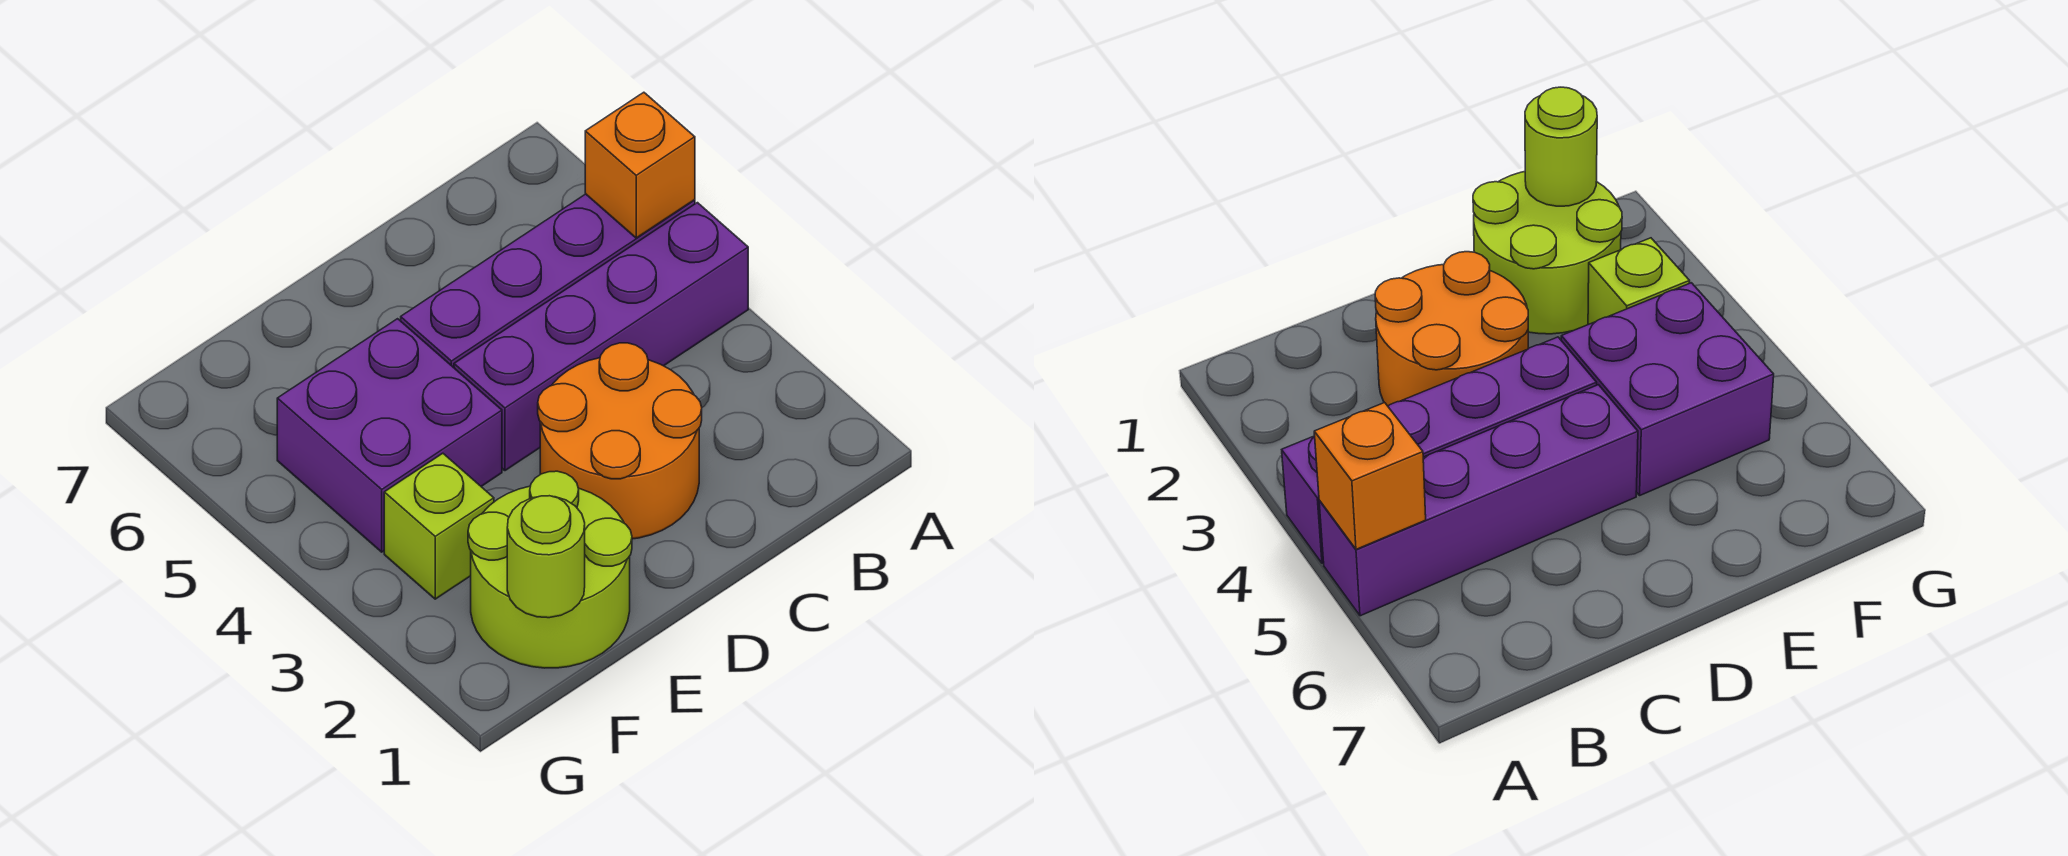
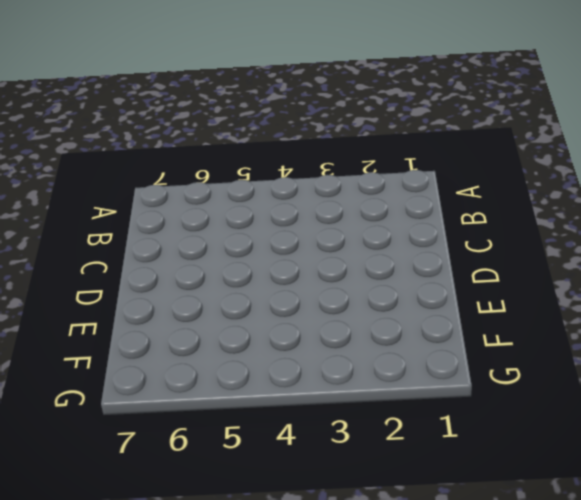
none -> purple brick A4:D4 level 1
none -> purple brick A5:D5 level 1

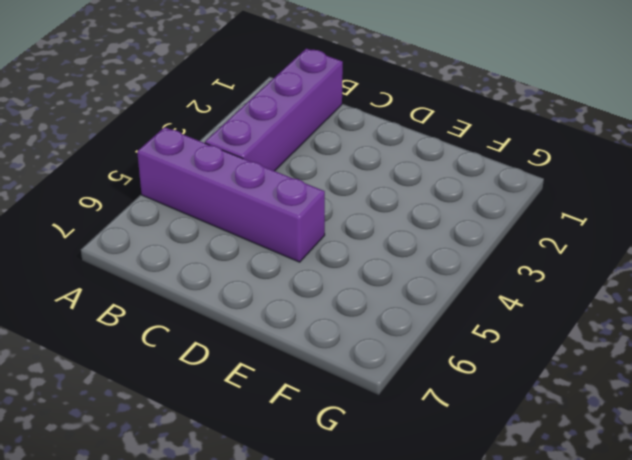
purple brick B1:B4 level 1 -> purple brick A4:D4 level 1
none -> orange round brick C2:D3 level 1
none -> lime round brick E1:F2 level 1

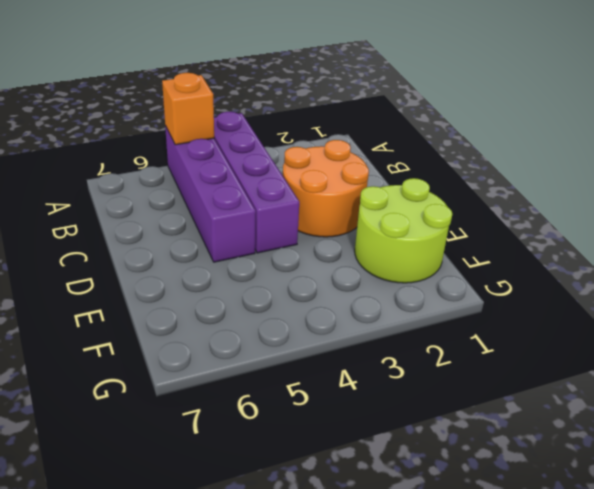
none -> purple brick E4:F5 level 1
none -> lime brick F3 level 1

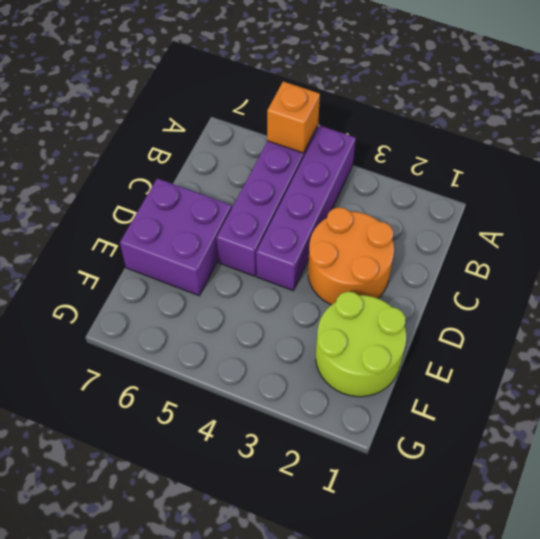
purple brick D6:E7 level 1 -> purple brick E4:F5 level 1
none -> lime brick F3 level 1
none -> lime round brick F1 level 2

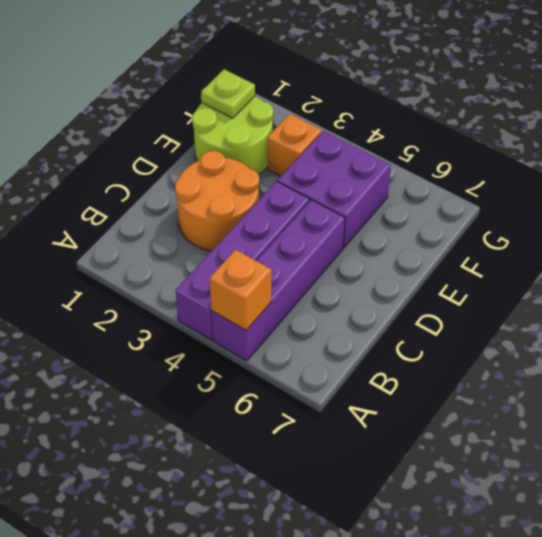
lime plate F1 level 2 -> lime round brick F1 level 2
orange brick F3 level 1 -> lime brick F3 level 1

